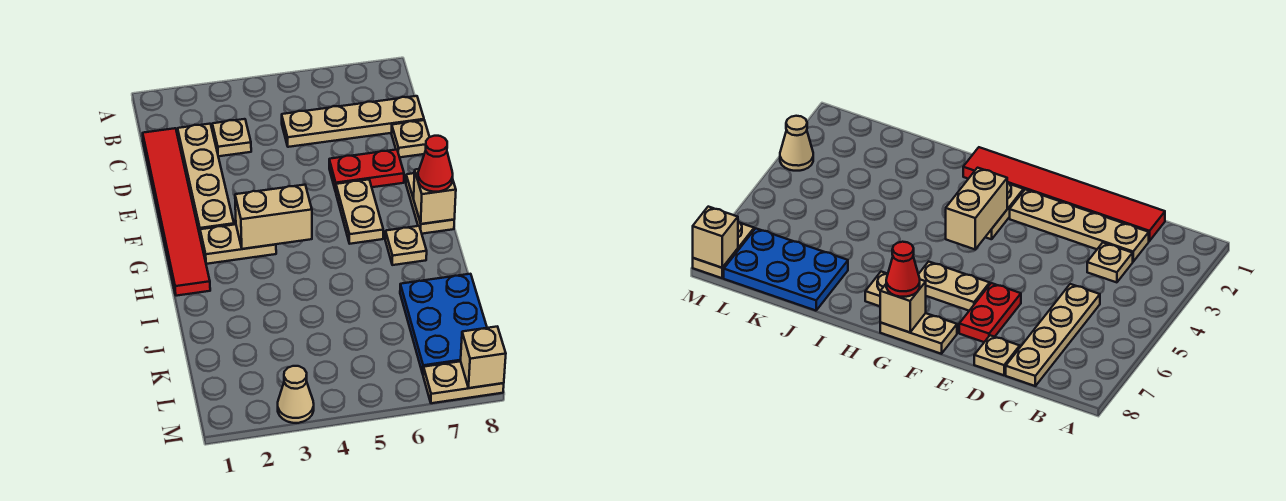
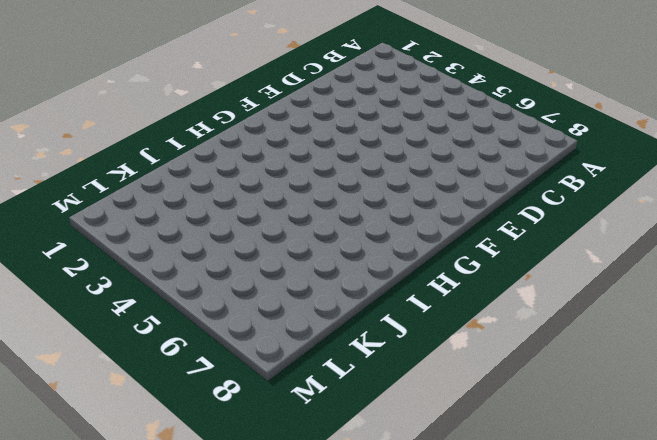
none -> red tile C1:H1 level 1
none -> tan plate C2:F2 level 1
none -> tan plate C3 level 1

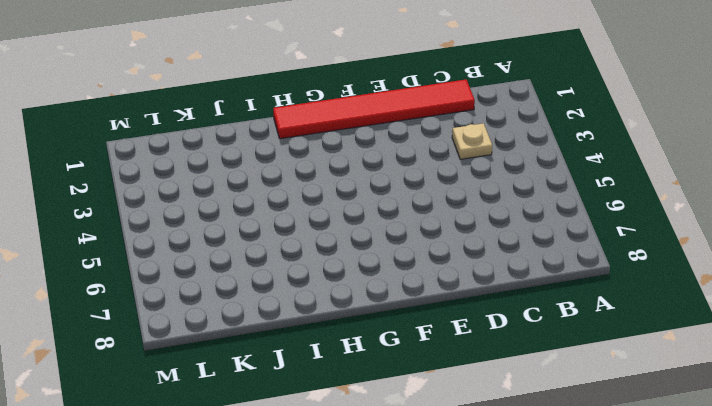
none -> tan plate C2:F2 level 1
none -> tan plate C5:C8 level 1
none -> tan plate D8 level 1

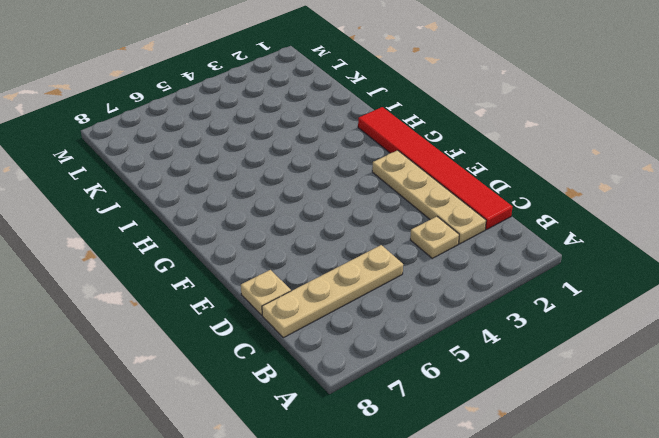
none -> red plate E6:E7 level 1
none -> tan plate F6:G6 level 1
none -> tan plate F8:G8 level 1

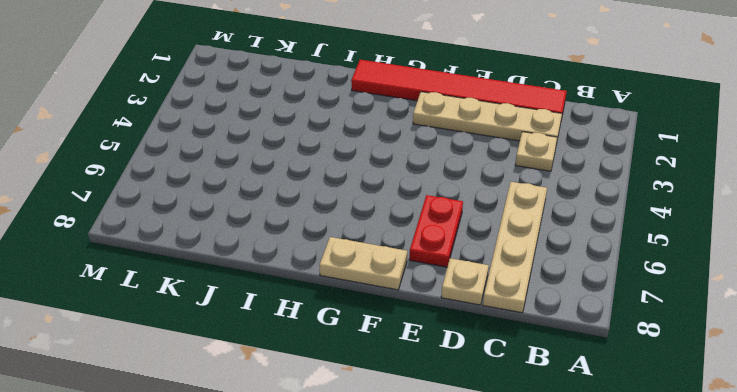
none -> tan plate F6:G6 level 1
none -> tan plate G2:G3 level 1
none -> tan plate H7 level 1

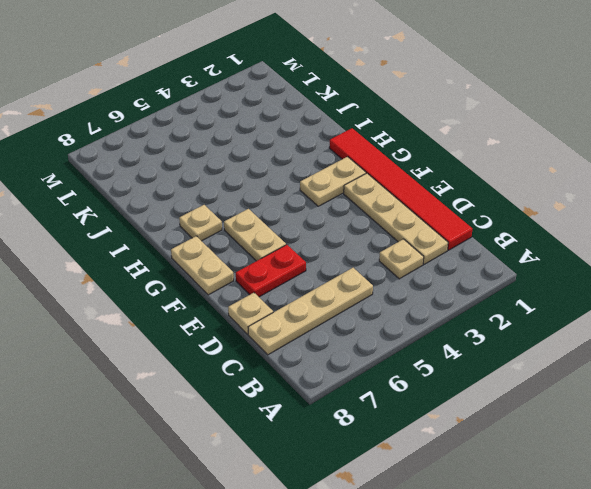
none -> blue plate J7:L8 level 1
none -> tan cone M3 level 1
none -> tan plate M7:M8 level 1

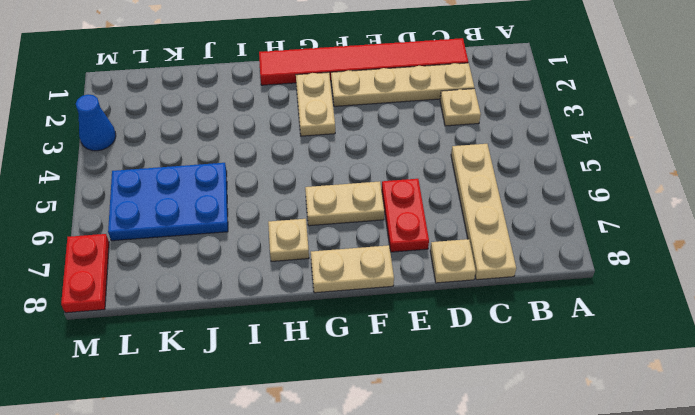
blue plate J5:L6 level 1 -> blue plate J7:L8 level 1
blue cone M3 level 1 -> tan cone M3 level 1
red plate M7:M8 level 1 -> tan plate M7:M8 level 1
none -> tan brick G3:G4 level 2
none -> tan brick G8 level 2
none -> tan brick M8 level 2

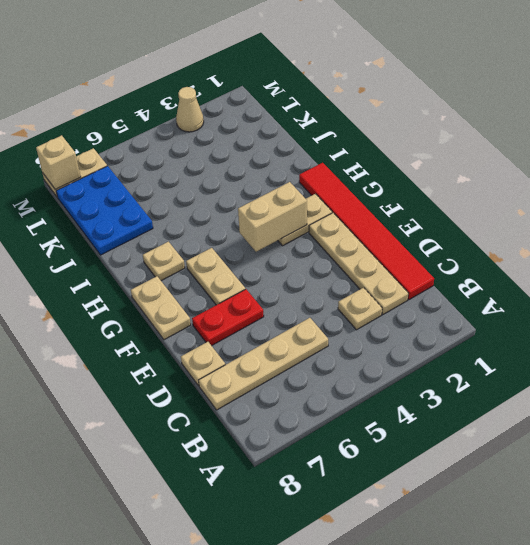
none -> tan brick G8 level 2
none -> red cone G8 level 3

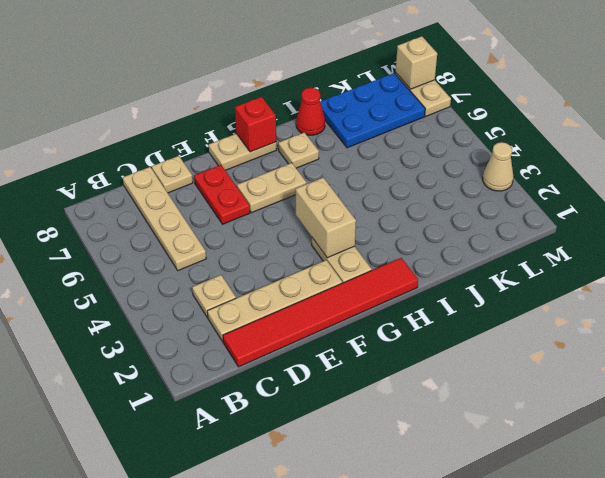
red brick G8 level 2 -> tan brick G8 level 2
red cone I8 level 1 -> red cone G8 level 3

